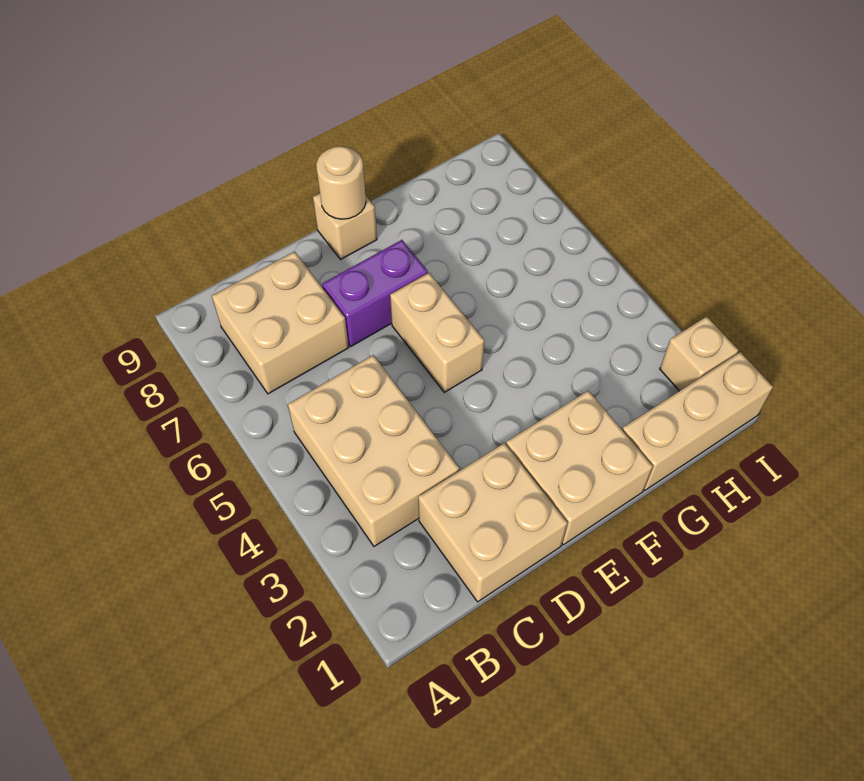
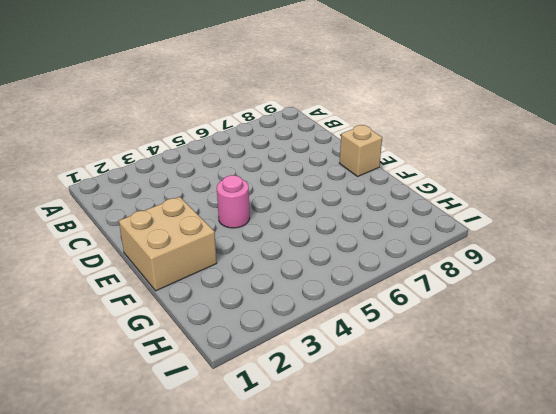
pink round brick E4 level 1 -> none
none -> tan brick B3:C5 level 1
none -> tan brick B7:C8 level 1

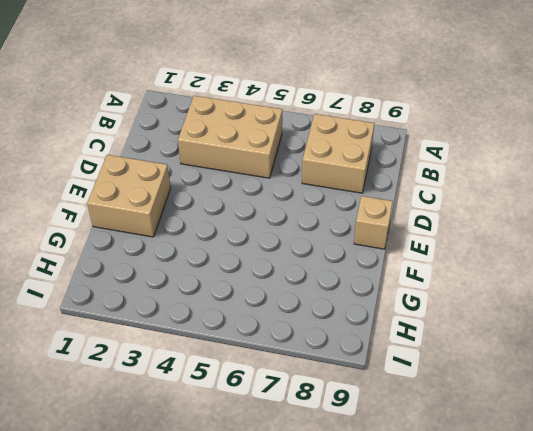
none -> tan brick C1:D2 level 1
none -> purple brick D7:E7 level 1

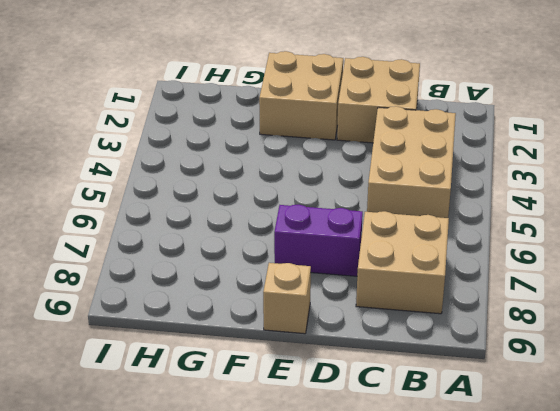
none -> tan brick E5:E6 level 1
none -> tan brick G1:I1 level 1

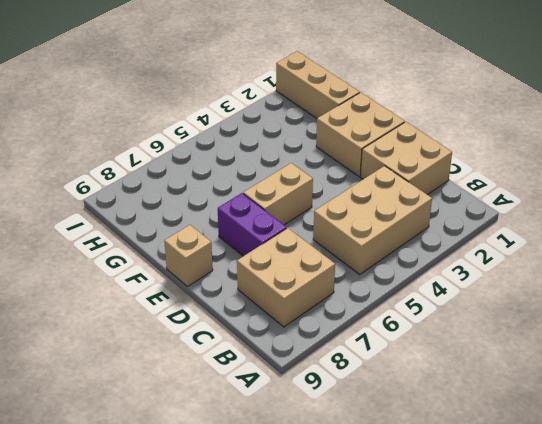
none -> tan brick I2 level 1
none -> tan round brick E9 level 2

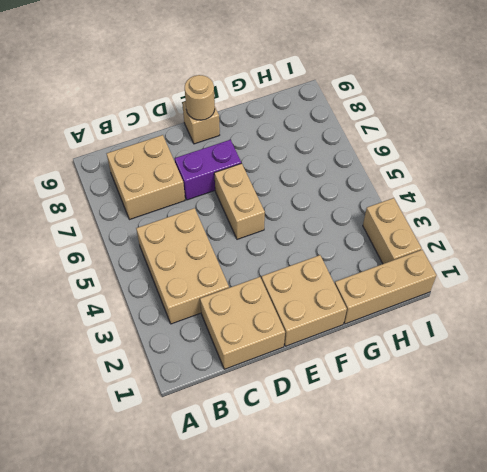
tan brick I2:I3 level 1 -> tan brick I2 level 1

